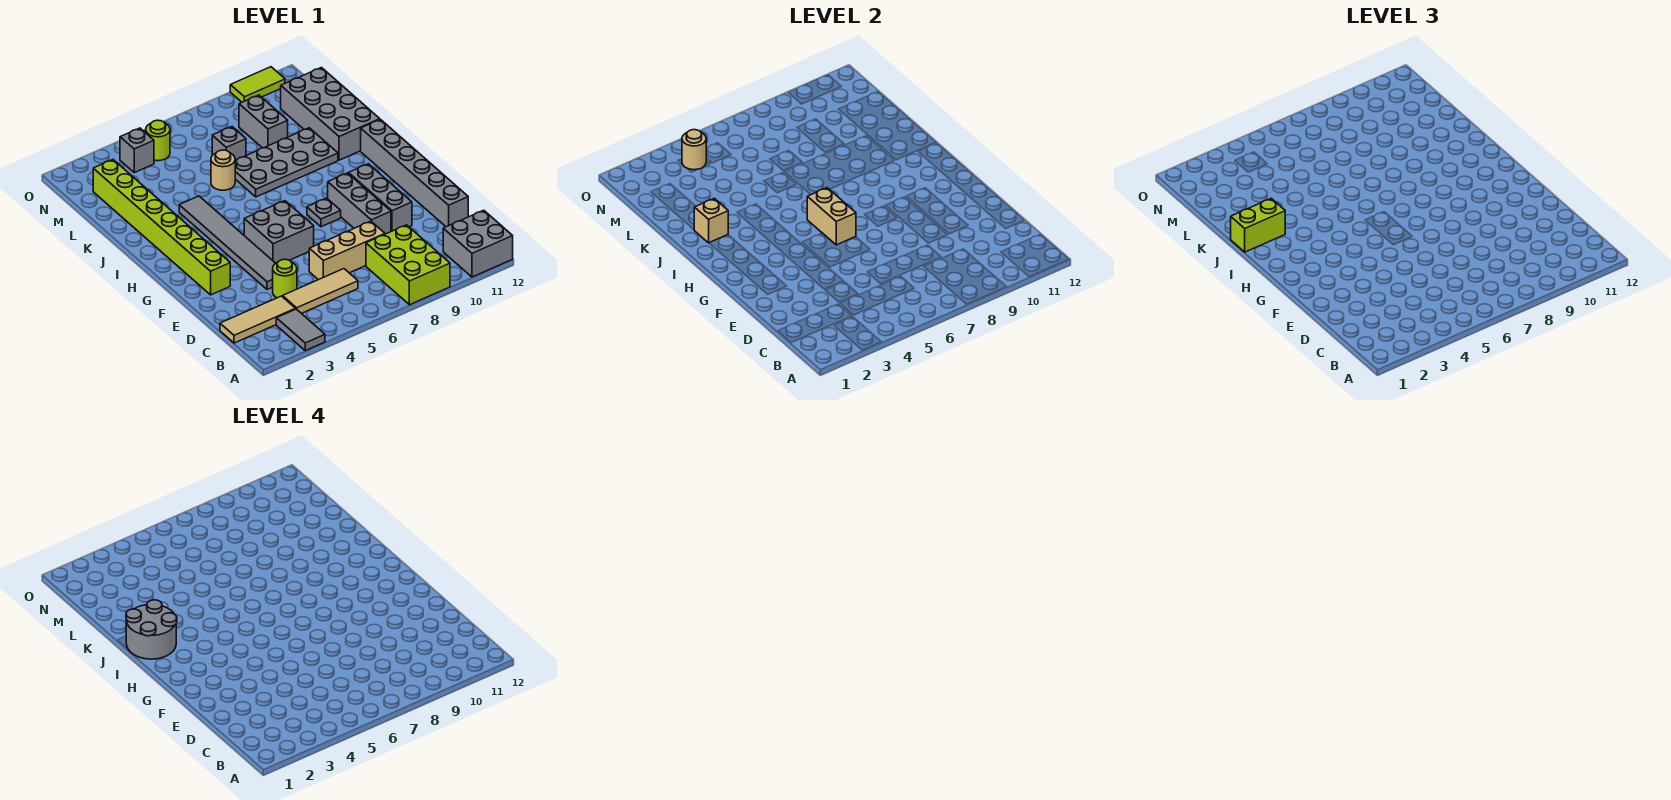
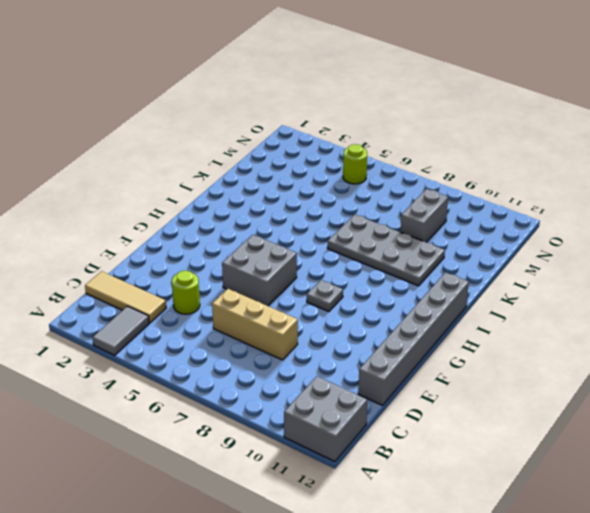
none -> lime brick A8:C9 level 1
none -> tan tile C4:C6 level 1
none -> grey tile E4:J4 level 1

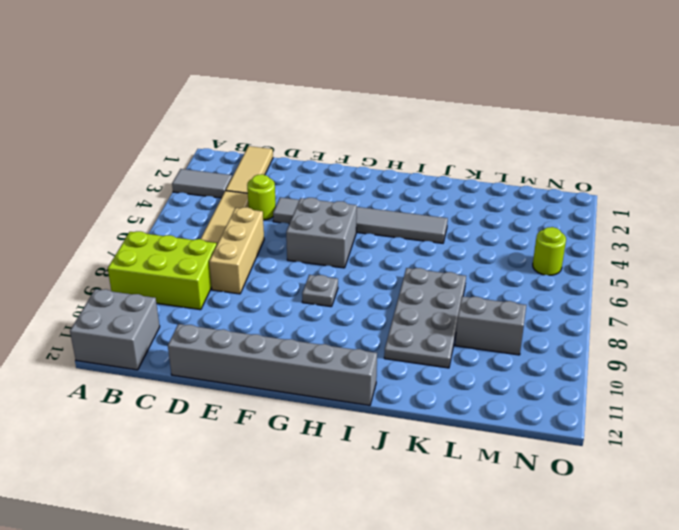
none -> grey brick E9:G9 level 1
none -> grey brick E10:G10 level 1
none -> lime brick F2:M2 level 1

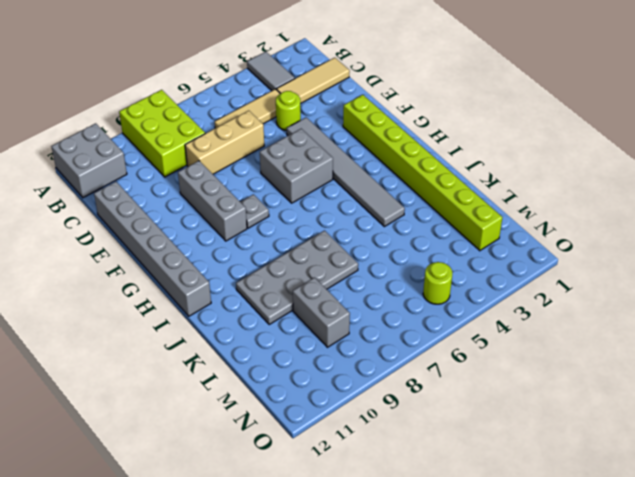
none -> grey brick E10:G10 level 1
none -> grey brick J11:M12 level 1
none -> tan round brick K6 level 1

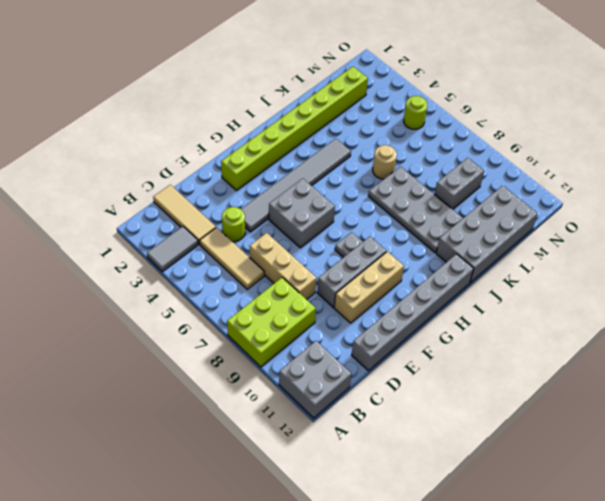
tan brick E10:G10 level 1 -> grey brick E10:G10 level 1
none -> grey brick L7 level 1
none -> grey brick N4 level 1
none -> lime tile O10:O11 level 1

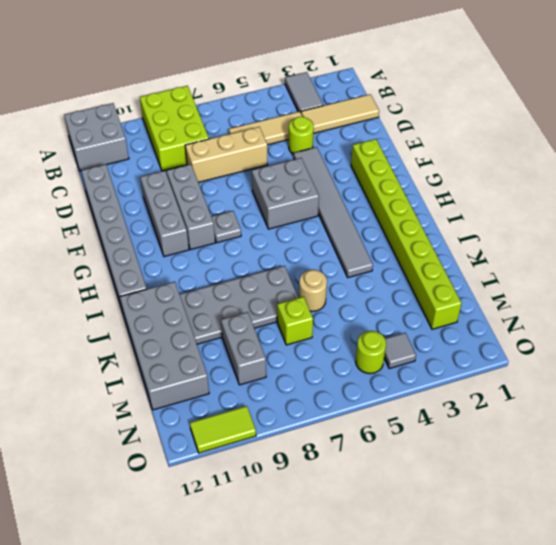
lime brick L7 level 1 -> grey brick L7 level 1
grey tile N4 level 1 -> grey brick N4 level 1
none -> tan brick G6:H6 level 2
none -> tan brick J2 level 2
none -> tan round brick N4 level 2

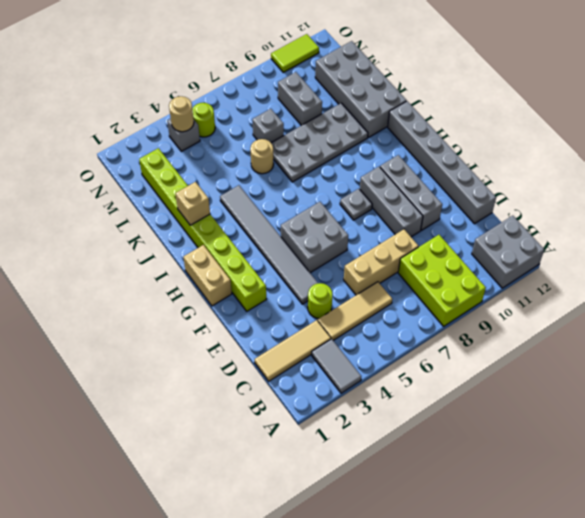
tan brick G1:H1 level 1 -> tan brick G6:H6 level 2
none -> lime brick J1:J2 level 3
none -> grey round brick I1:J2 level 4

